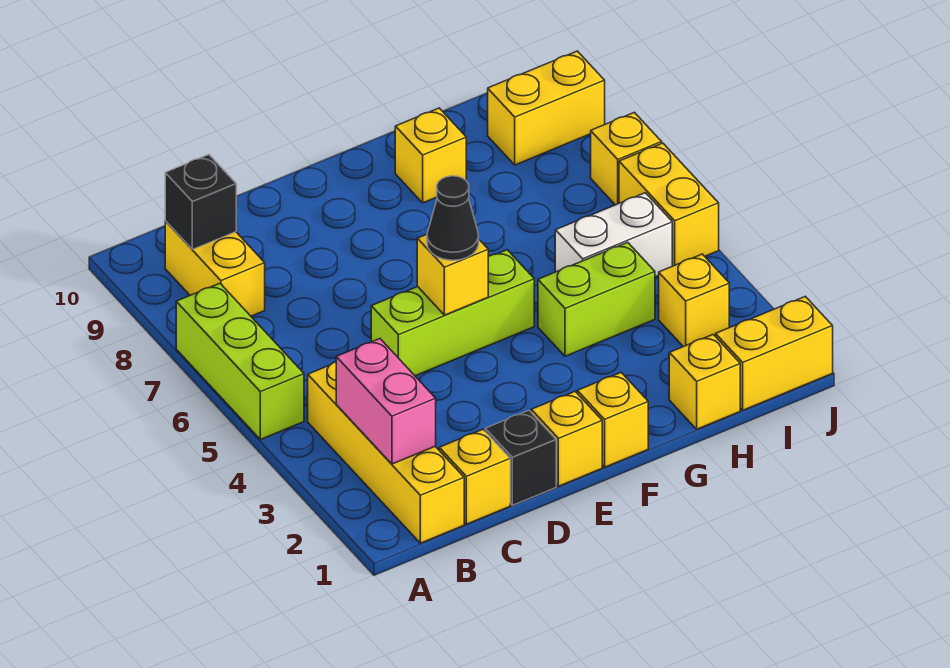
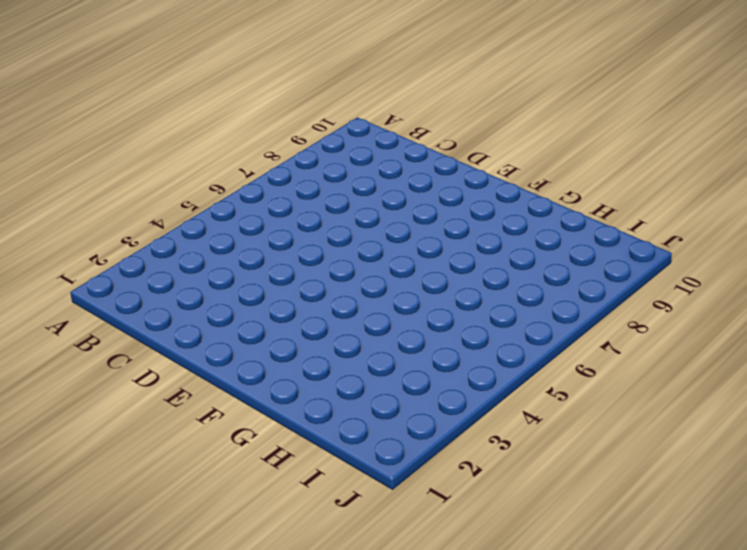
none -> lime brick A5:A7 level 1
none -> yellow brick B1:B4 level 1
none -> yellow brick B8:B9 level 1

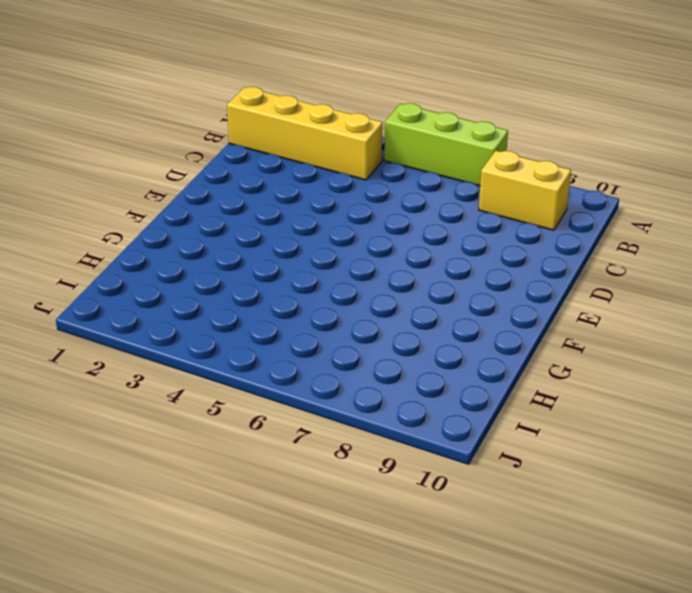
none -> yellow brick C1 level 1
none -> black brick D1 level 1
none -> lime brick D5:F5 level 1

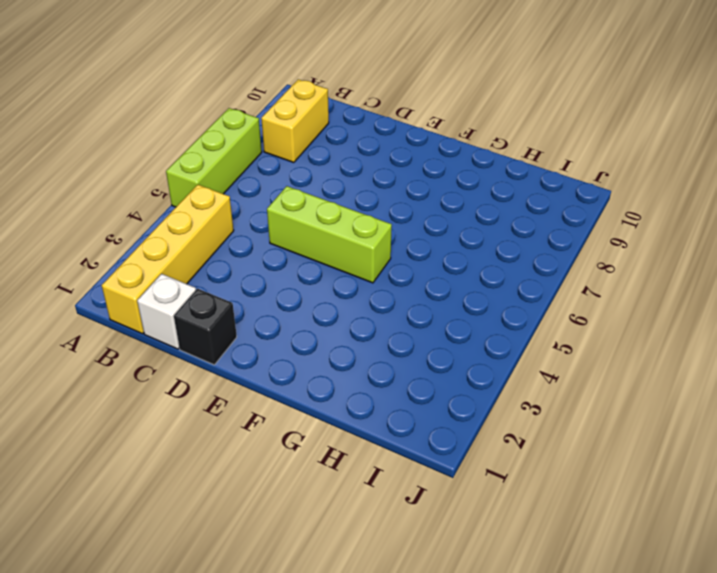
white brick C1 level 1 -> yellow brick C1 level 1
none -> yellow brick E1 level 1
none -> yellow brick F1 level 1
none -> lime brick G4:H4 level 1

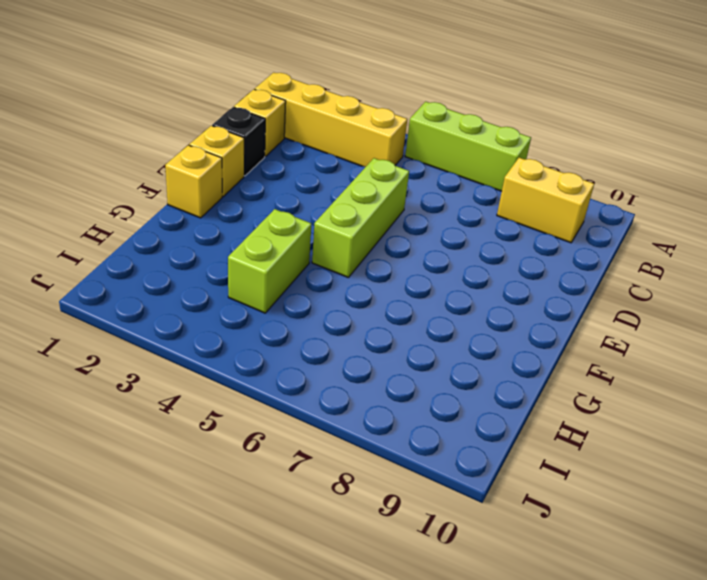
none -> yellow brick G9 level 1
none -> yellow brick H1 level 1
none -> white brick H5:I5 level 1

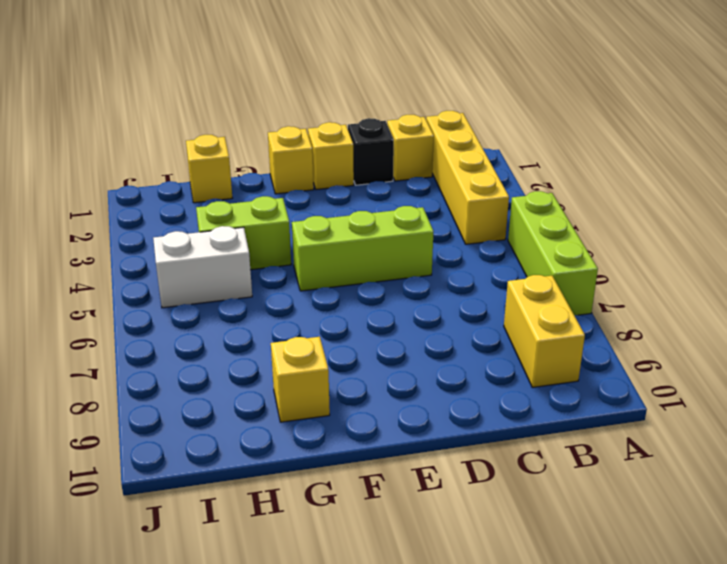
none -> yellow brick I1:J1 level 1
none -> yellow brick I3 level 1
none -> yellow brick I9:J9 level 1

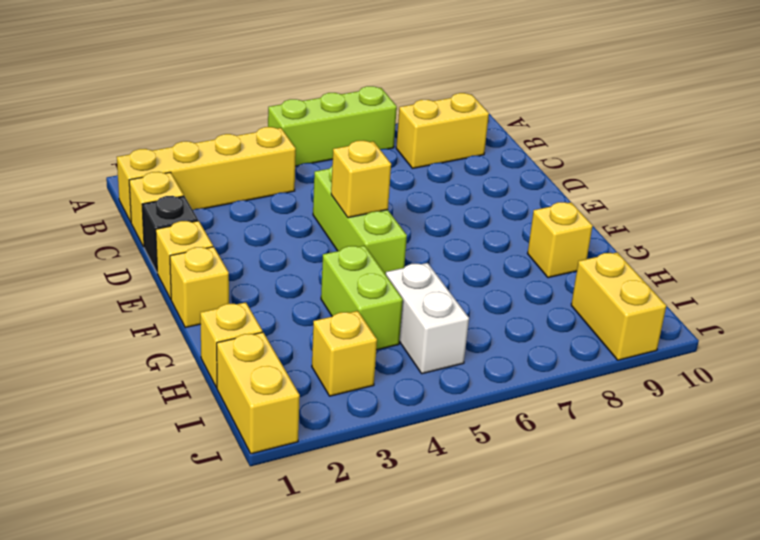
none -> yellow brick J5:J6 level 1
none -> yellow brick J7 level 1
none -> pink brick B2:B3 level 2

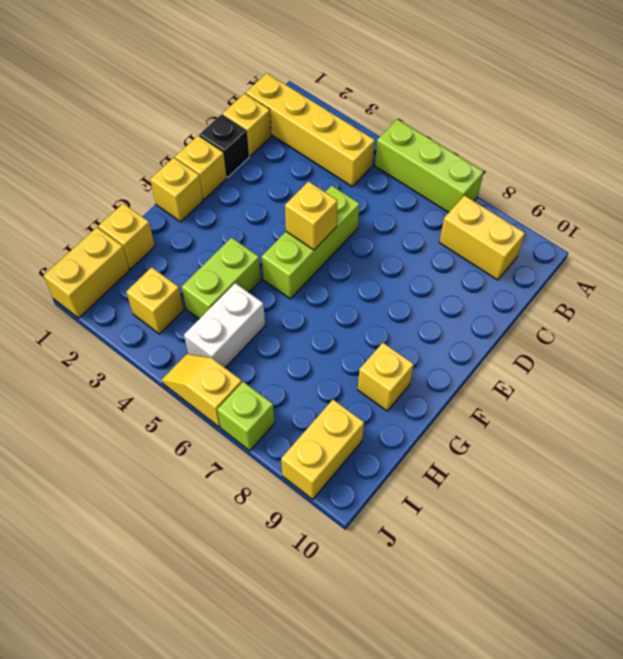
yellow slope J5:J6 level 1 top 6 -> yellow brick J5:J6 level 1
lime brick J7 level 1 -> yellow brick J7 level 1
none -> pink brick B2:B3 level 2
none -> black brick B9 level 2
none -> black cone E5 level 3

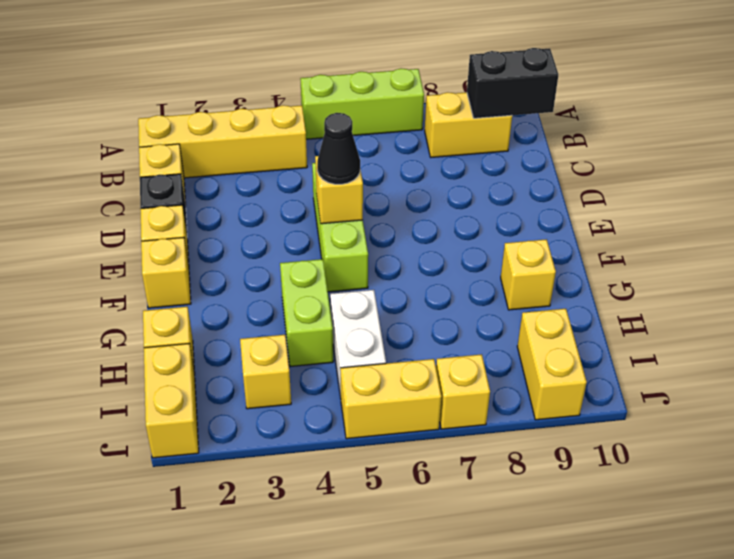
black brick B9:B10 level 2 -> black brick B9 level 2
none -> pink brick B2:B3 level 2

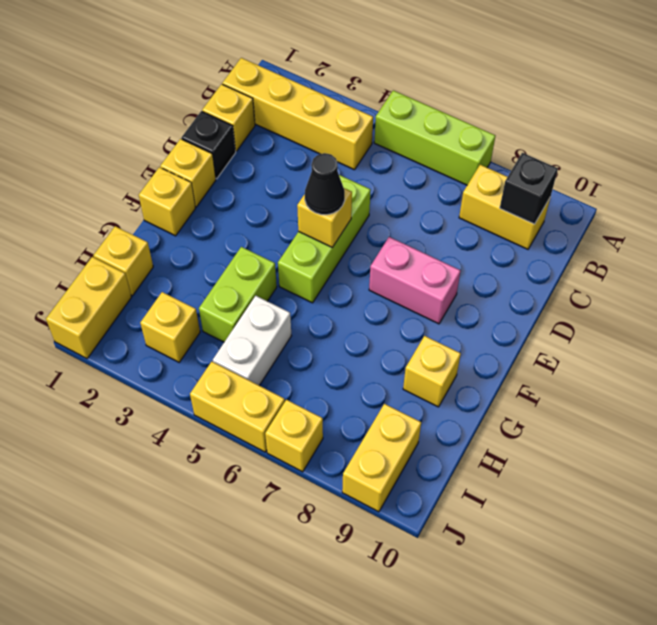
pink brick E7:E8 level 1 -> pink brick B2:B3 level 2

